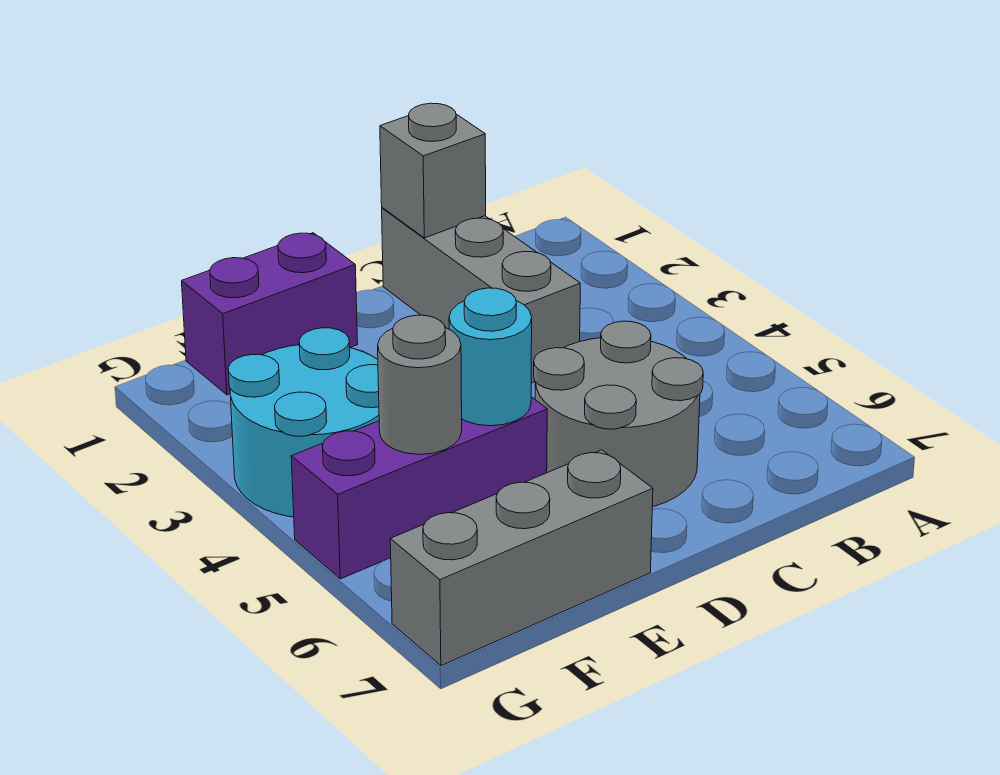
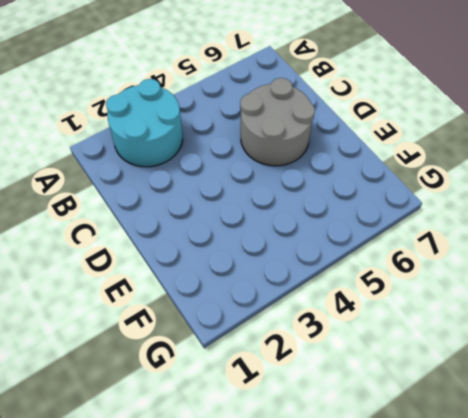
cyan round brick A2:B3 level 1 -> cyan round brick F3:G4 level 1
none -> grey brick C1:C3 level 1
none -> purple brick E1:F1 level 1

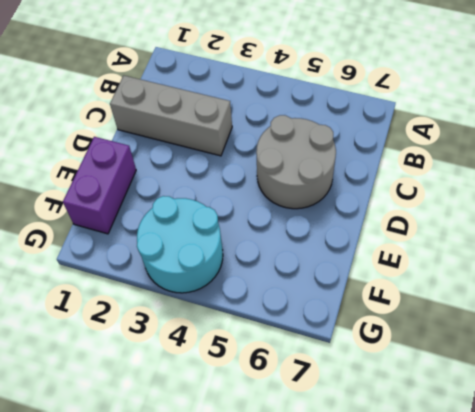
none -> purple brick E5:G5 level 1
none -> grey brick E7:G7 level 1

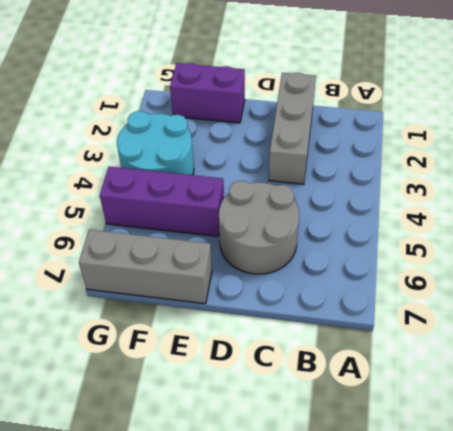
none -> grey brick C1 level 2
none -> cyan round brick E5 level 2

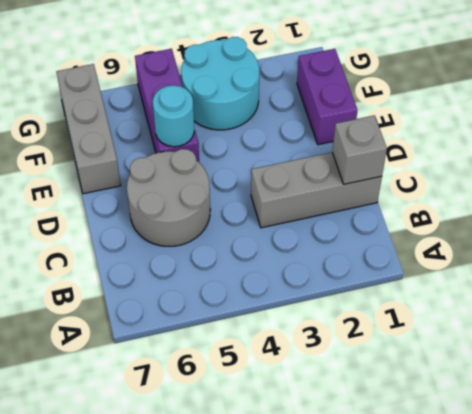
none -> grey round brick F5 level 2

